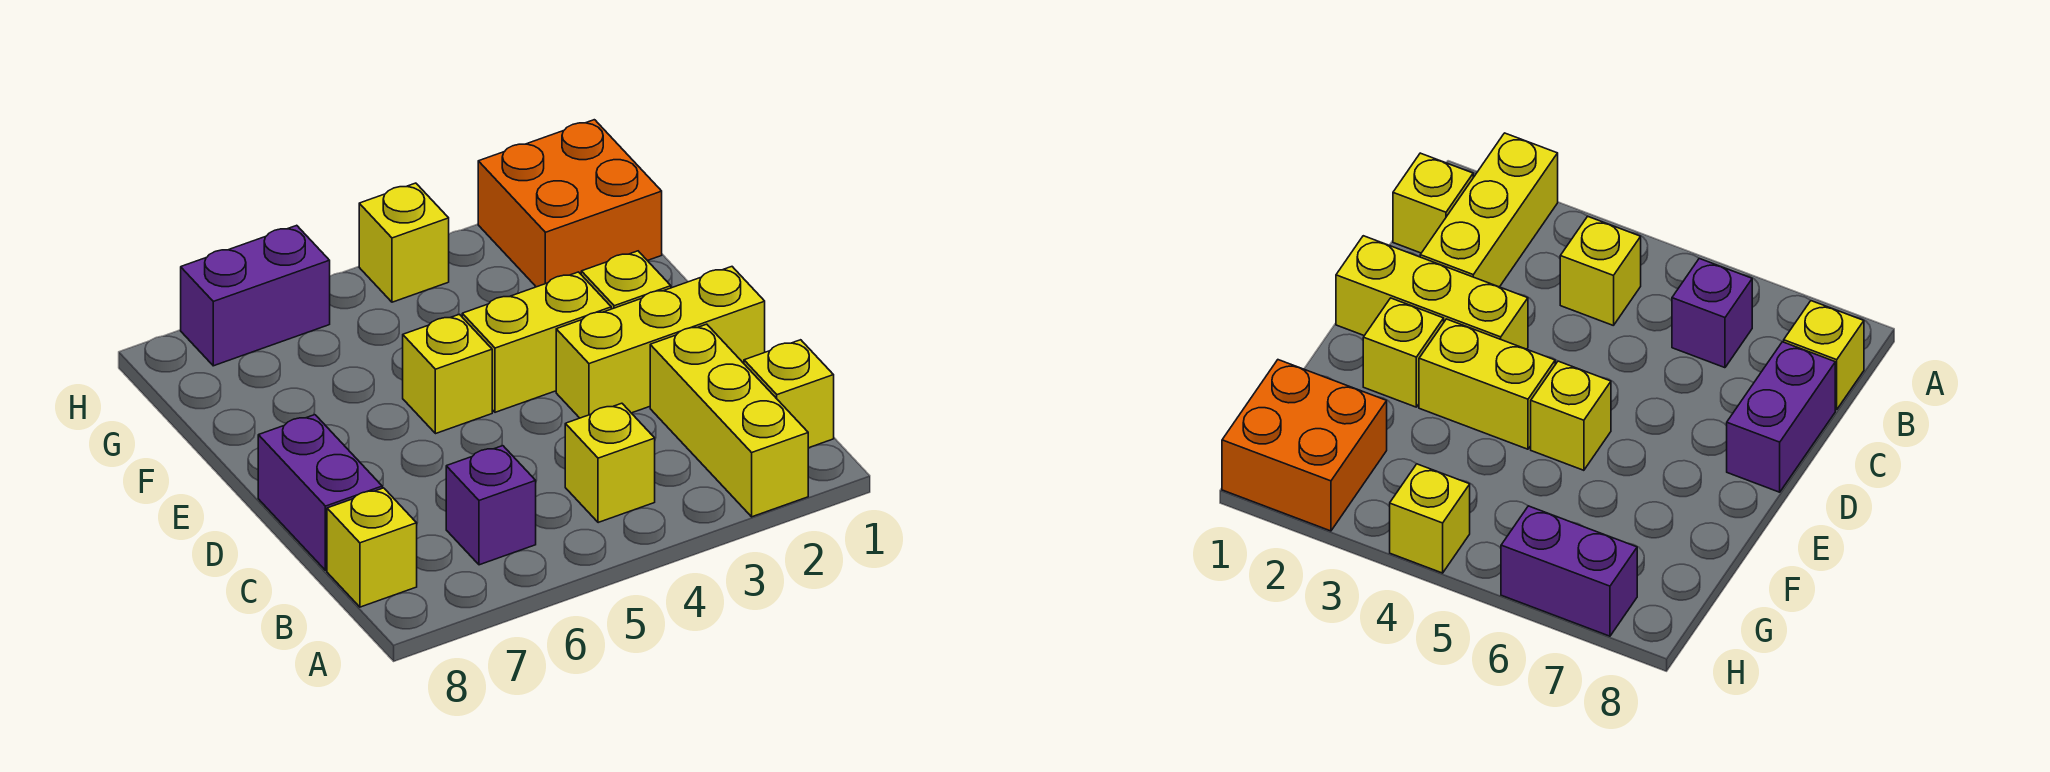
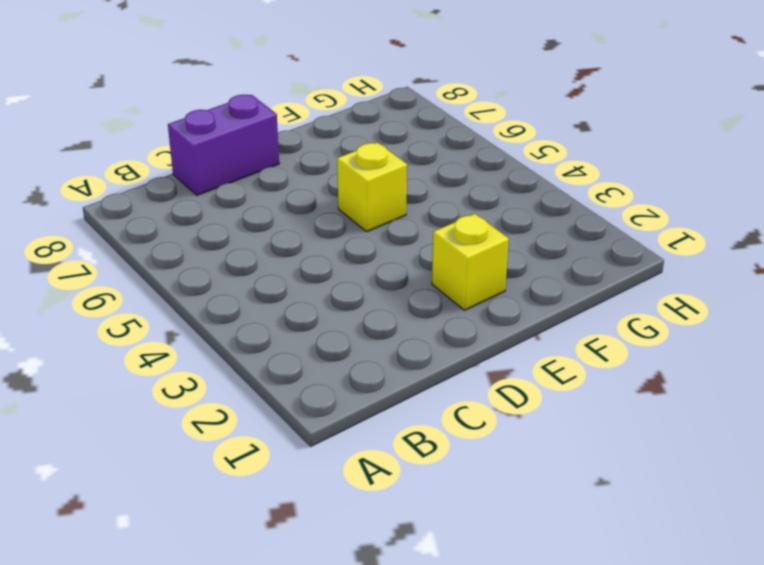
none -> yellow brick A2:C2 level 1
none -> yellow brick B1 level 1
none -> yellow brick B4 level 1

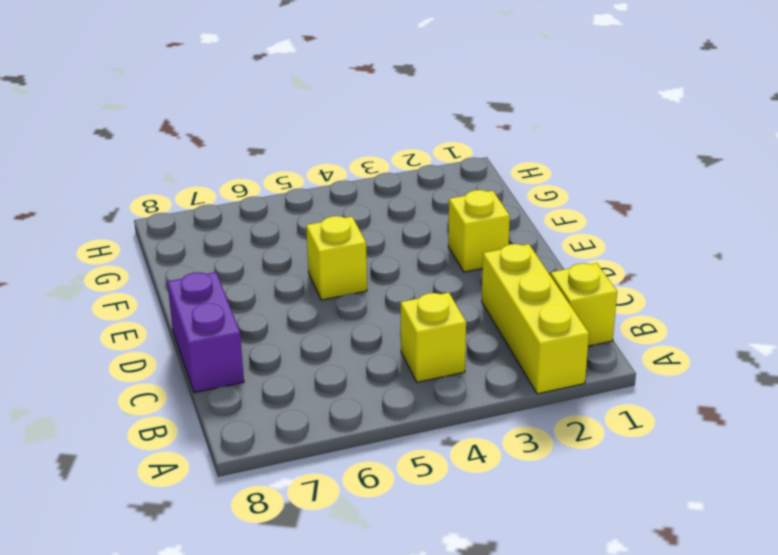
none -> purple brick B6 level 1
none -> yellow brick B8 level 1
none -> yellow brick D1:D3 level 1

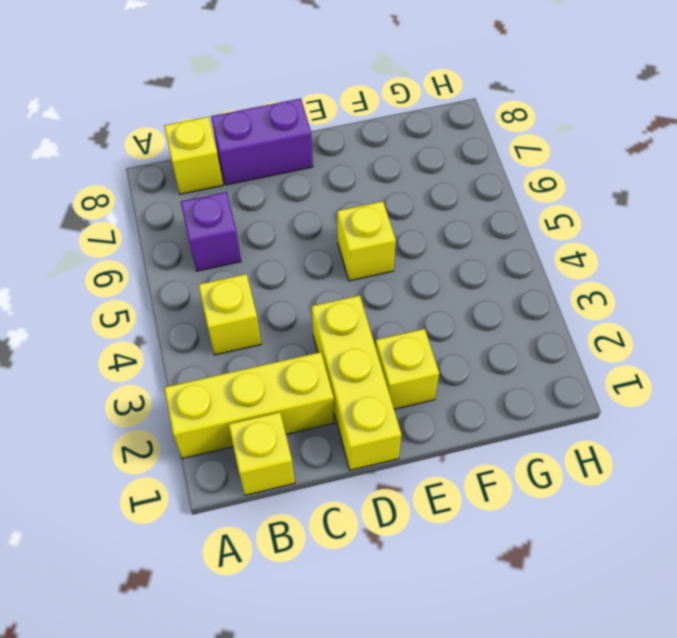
none -> yellow brick E3:E4 level 1
none -> orange brick G1:H2 level 1
none -> yellow brick H4 level 1

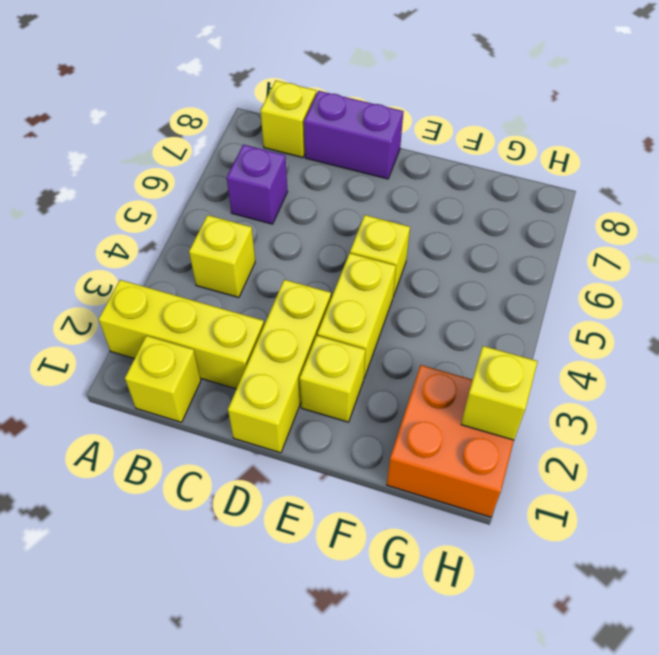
yellow brick H2 level 2 -> yellow brick H4 level 1
none -> purple brick H6:H7 level 1

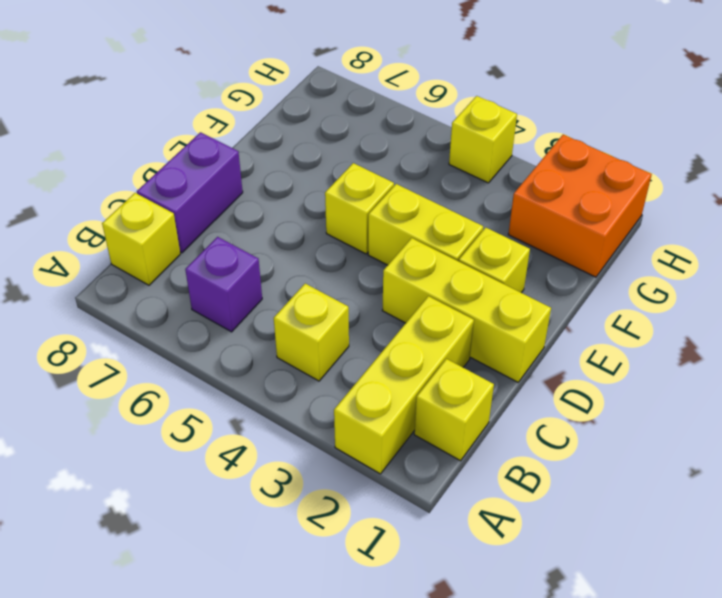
none -> purple brick H6:H7 level 1

